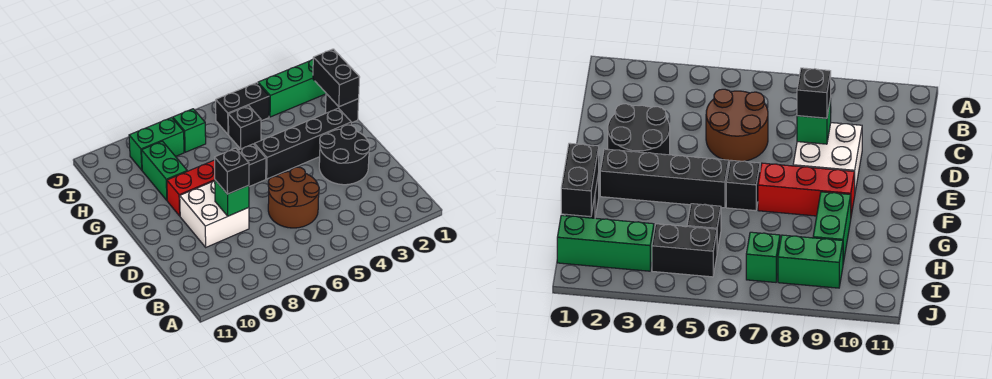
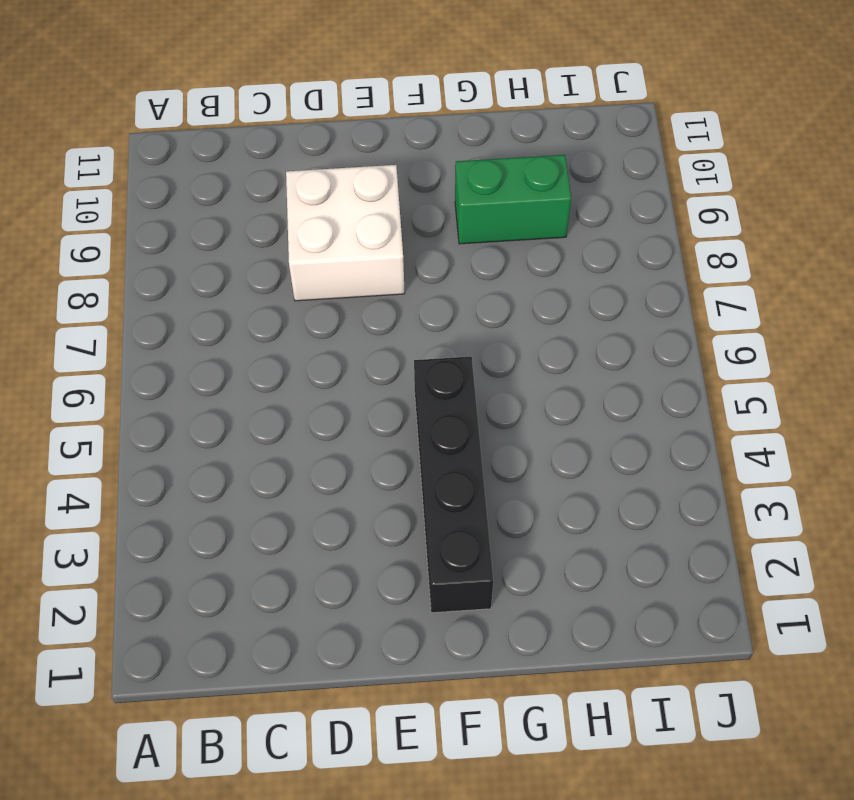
none -> brown round brick C5:D6 level 1
none -> black round brick D2:E3 level 1
none -> black brick F6 level 1

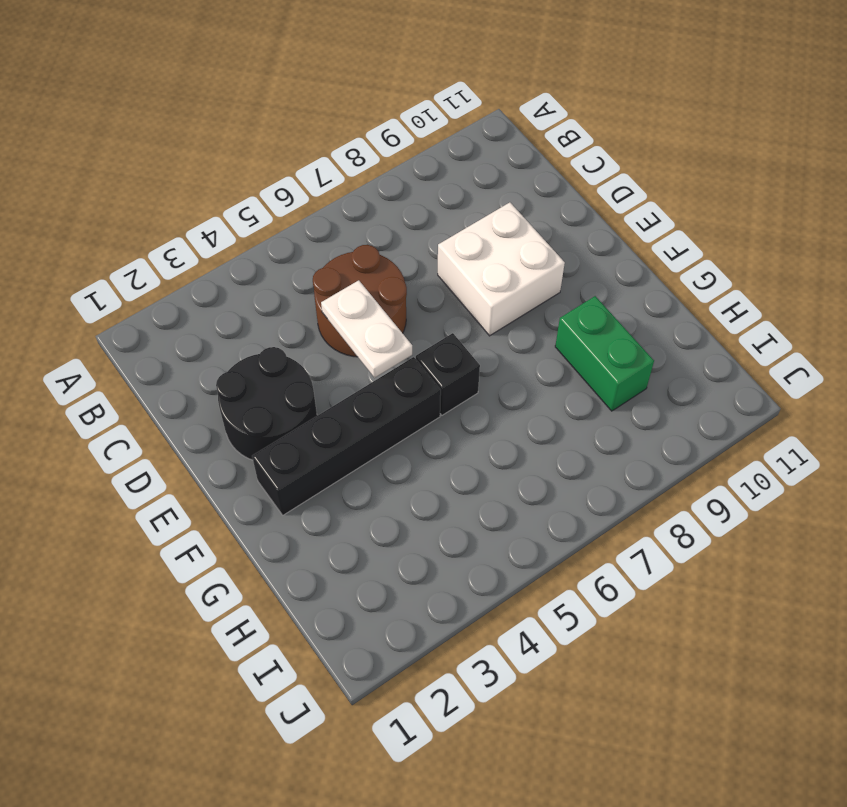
white plate D5:E5 level 2 -> none
none -> red brick F7:F9 level 1
none -> black brick G1 level 1
none -> black brick H5 level 1

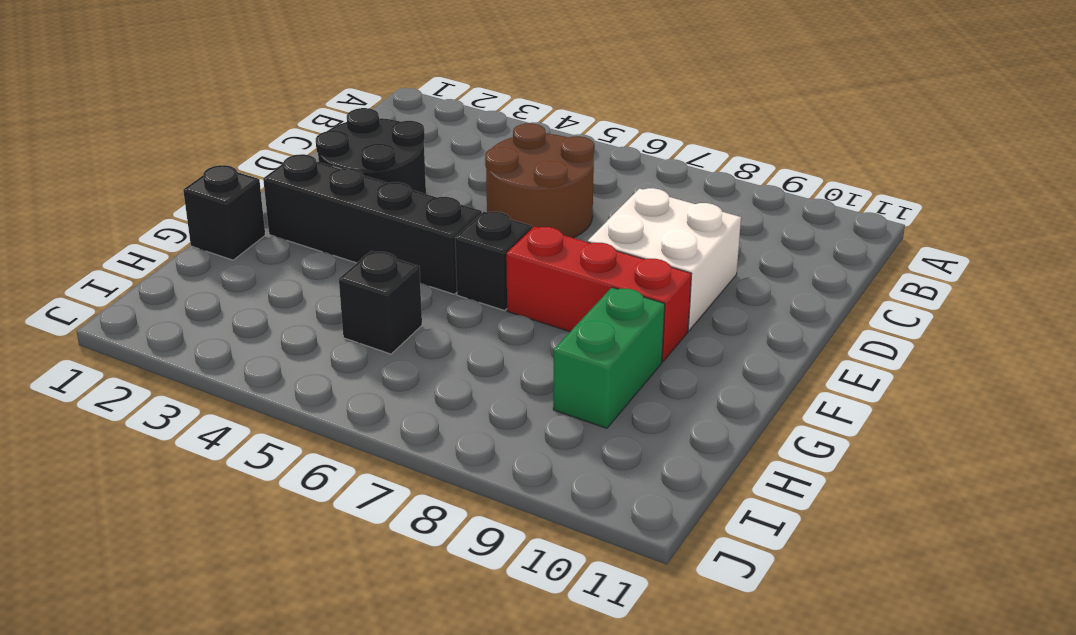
none -> green brick I1:I3 level 1
none -> black brick I4:I5 level 1
none -> green brick I7 level 1

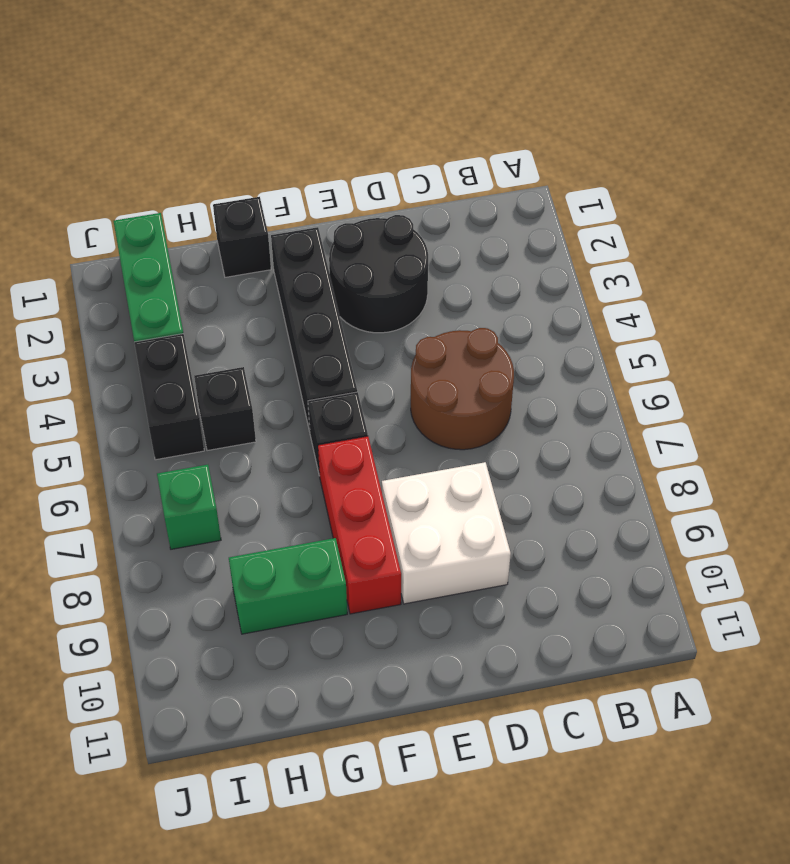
none -> green brick I8:I9 level 1
none -> green brick D8 level 2
none -> black brick G1:H1 level 2

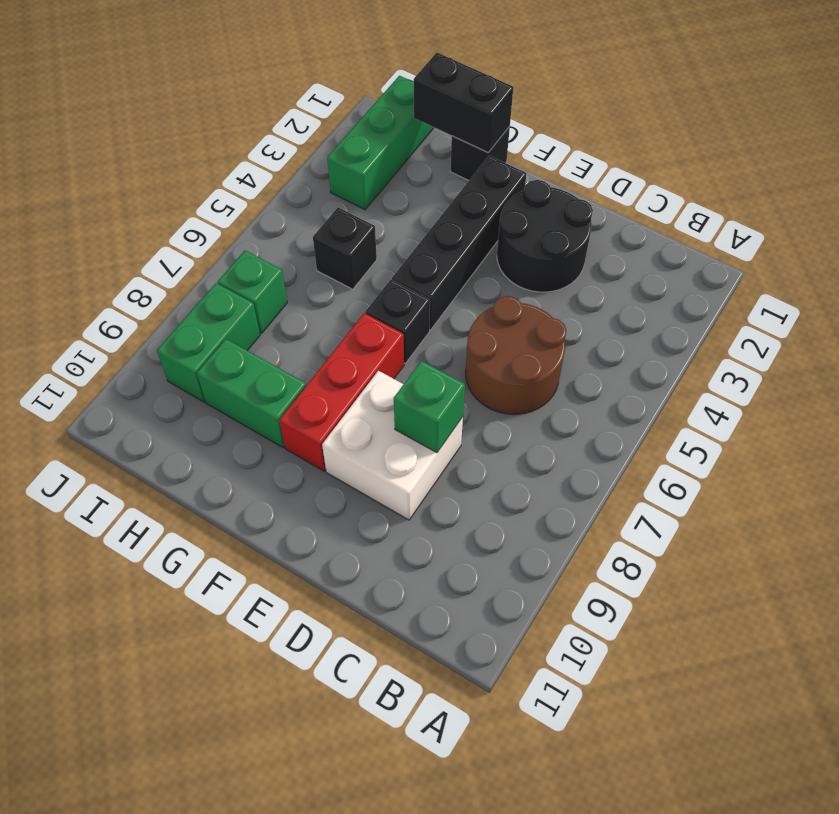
none -> black brick I4:I5 level 1
none -> black brick D8 level 3

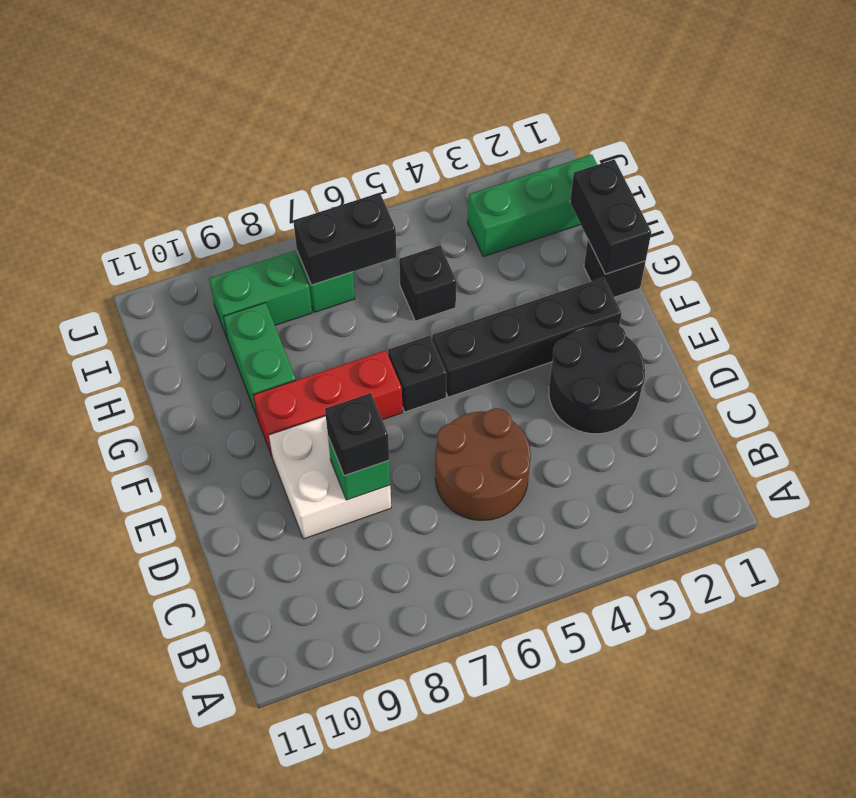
black brick I6:I7 level 2 -> black brick I4:I5 level 1

